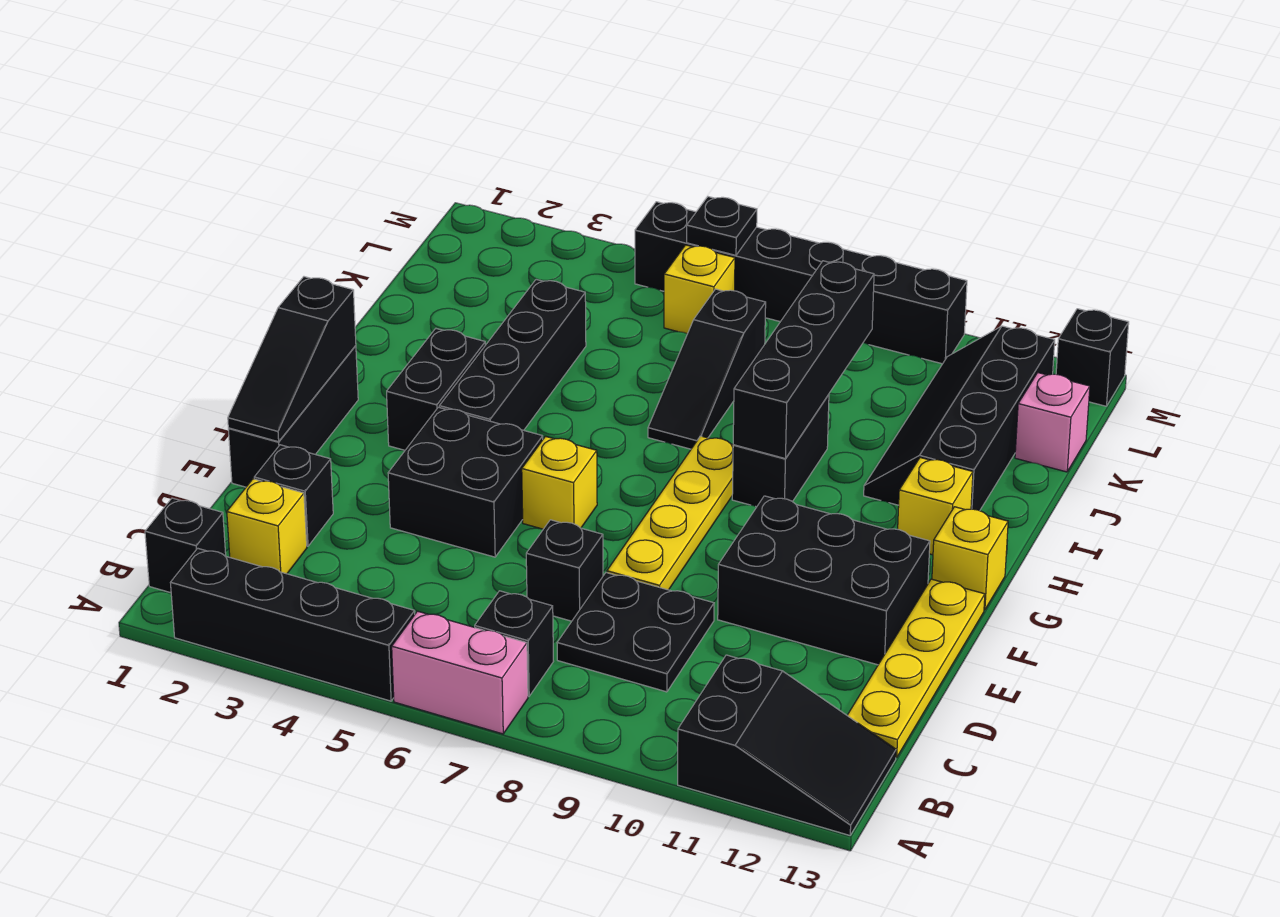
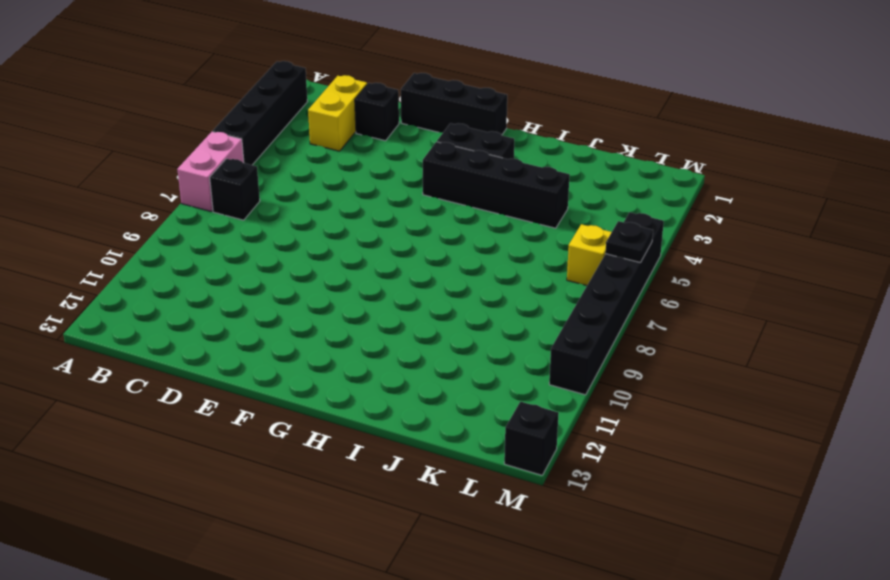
yellow brick C2:C3 level 1 -> yellow brick C2 level 1
none -> black slope A11:B13 level 1 top 11
none -> black brick B1 level 1
none -> black plate C8:D9 level 1

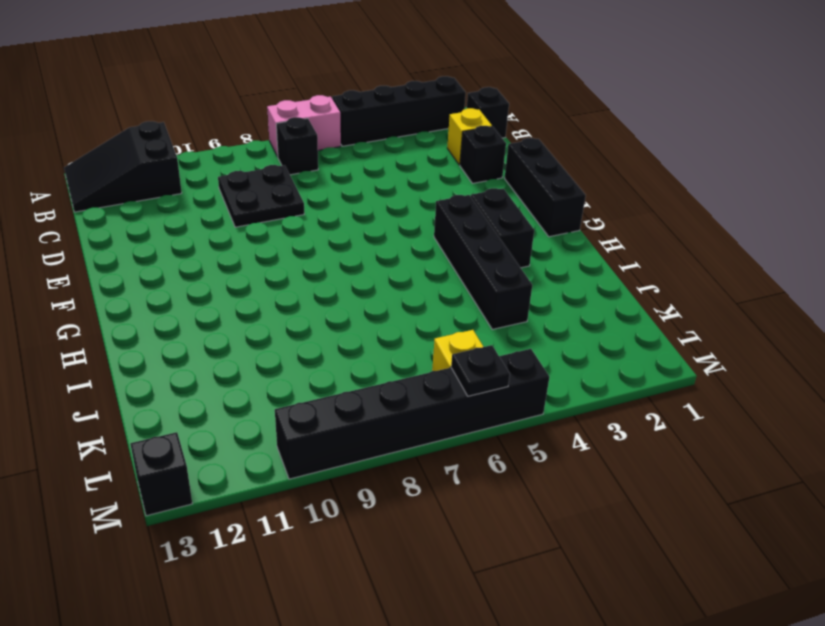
none -> yellow plate C13:F13 level 1
none -> black brick D7 level 1
none -> black brick E4:F5 level 1

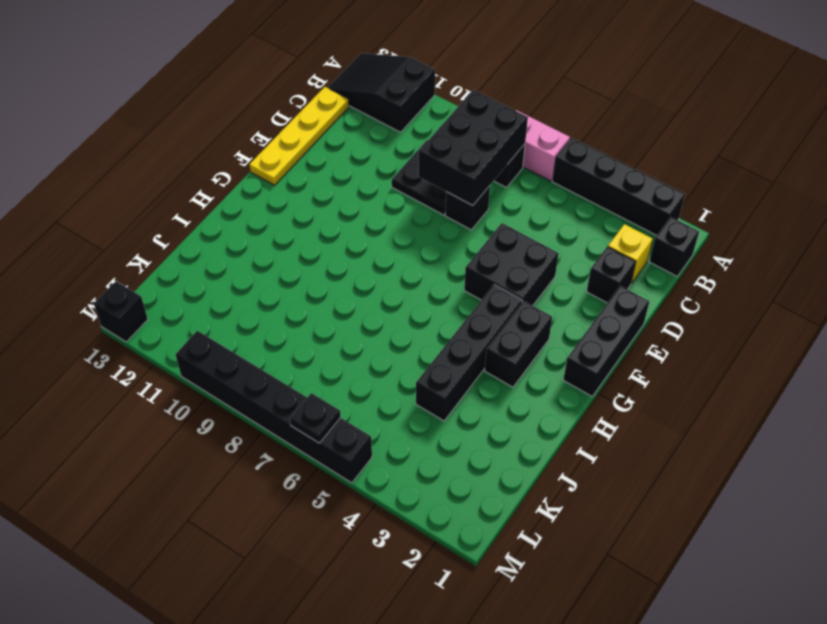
black brick B7:D8 level 2 -> black brick E10:F12 level 1
none -> yellow plate E8:H8 level 1
none -> yellow brick F6 level 1
none -> yellow brick G13 level 1

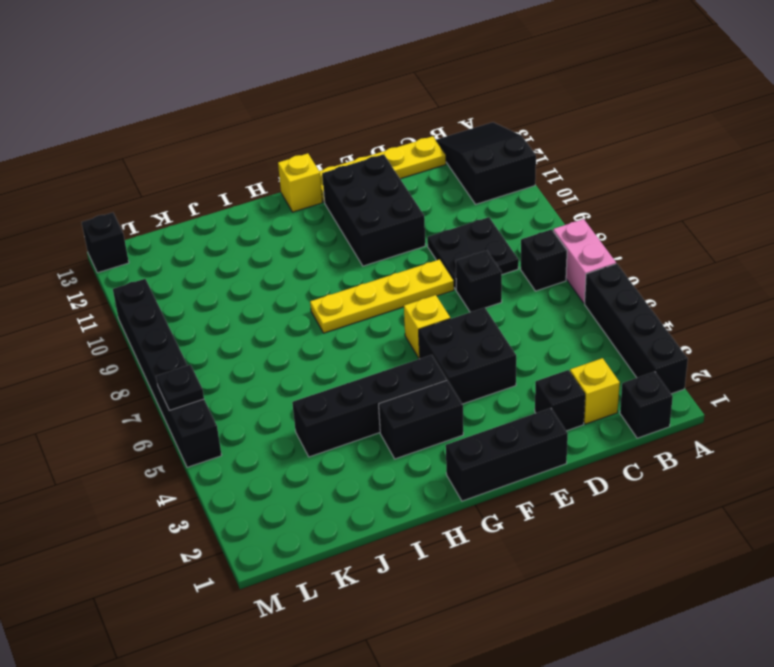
none -> black brick H9:I9 level 1
none -> yellow brick H12 level 1
none -> black slope I7:K7 level 1 top K

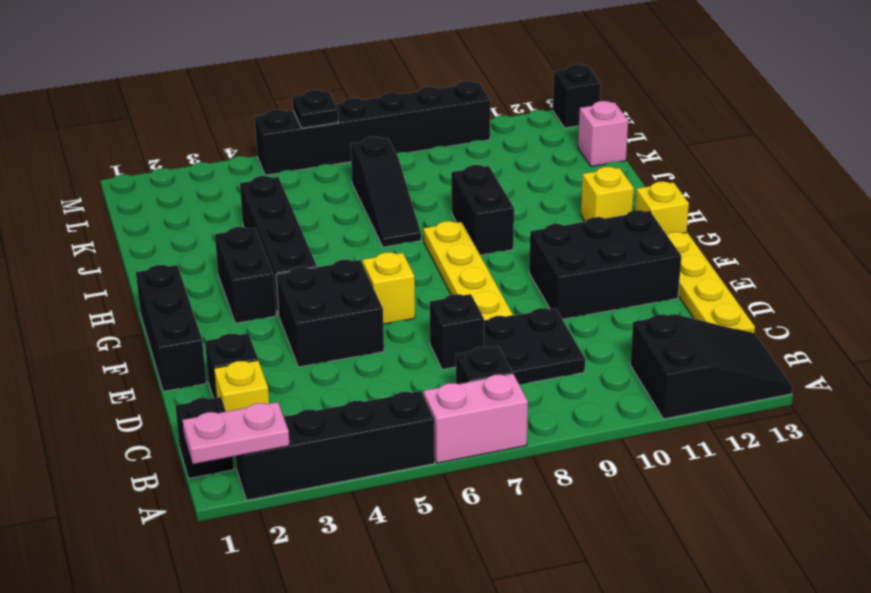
pink plate A1:A2 level 2 -> none
none -> black slope I11:L12 level 1 top 12
none -> yellow brick L6 level 1
none -> black slope E1:G1 level 2 top G

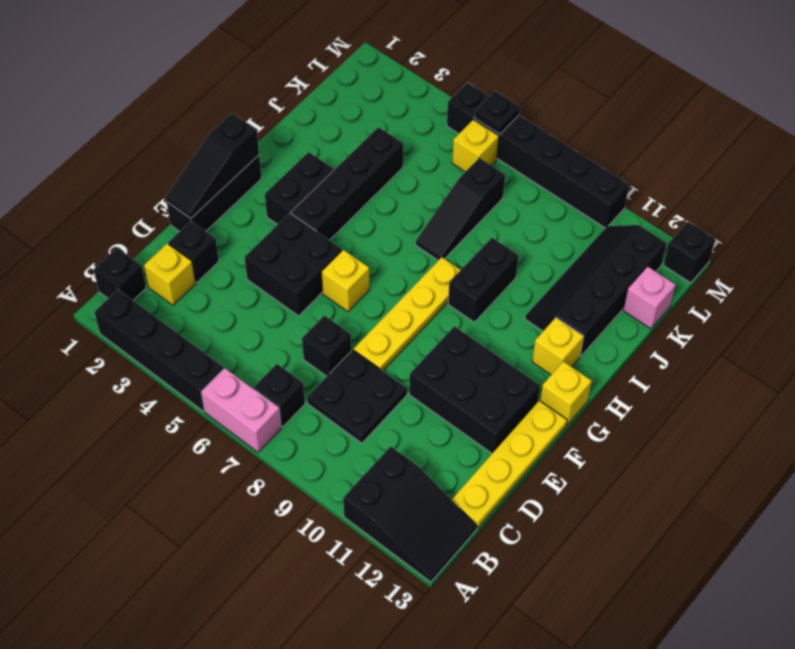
none -> black brick H9:K9 level 2

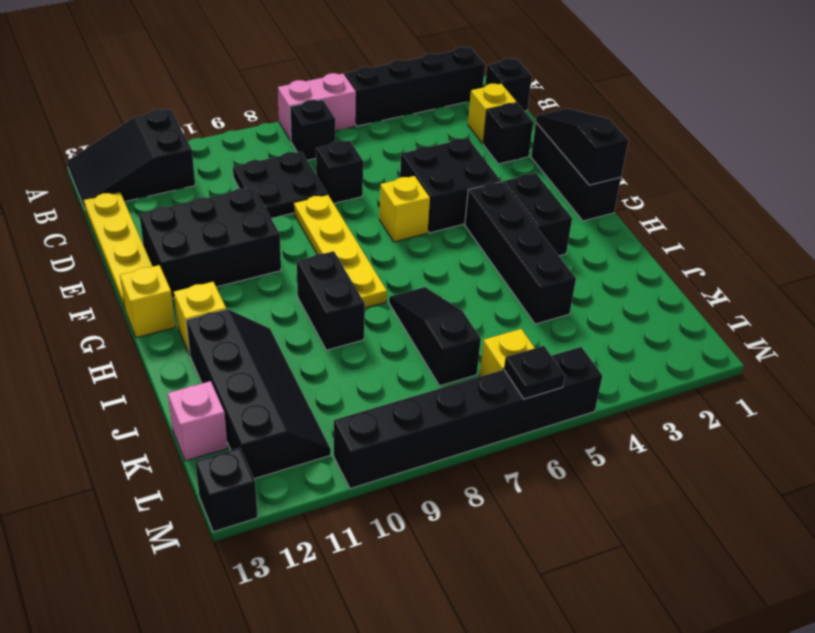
none -> black brick H9:K9 level 2

